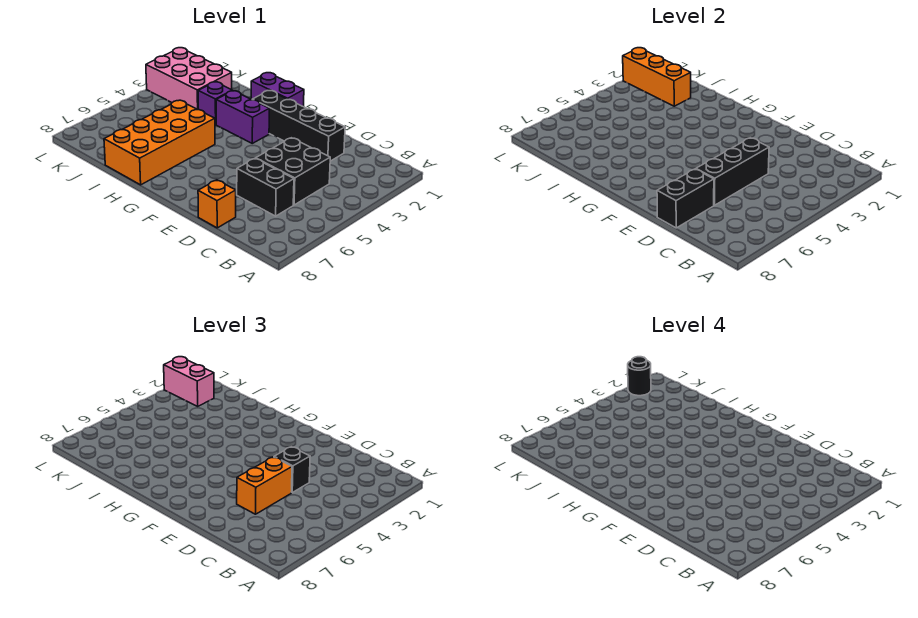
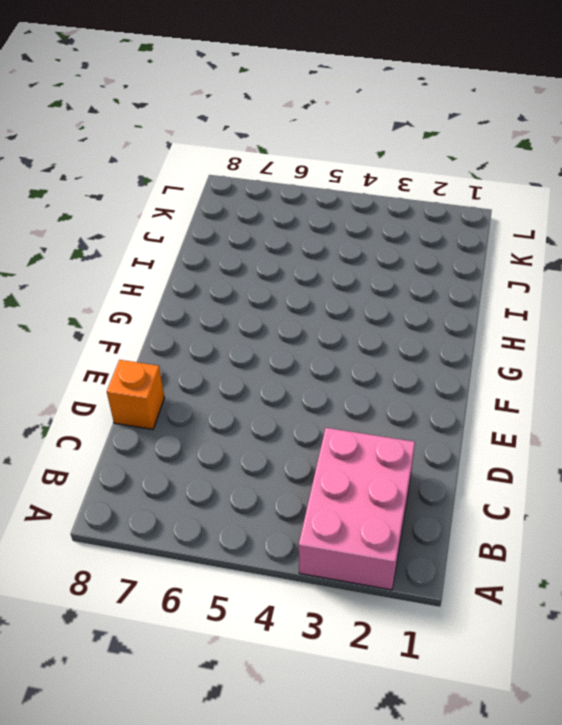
pink brick A2:C3 level 1 -> pink brick J2:L3 level 1
none -> black brick C4:D5 level 1
none -> black brick C6:D6 level 1
none -> black brick D2:G2 level 1

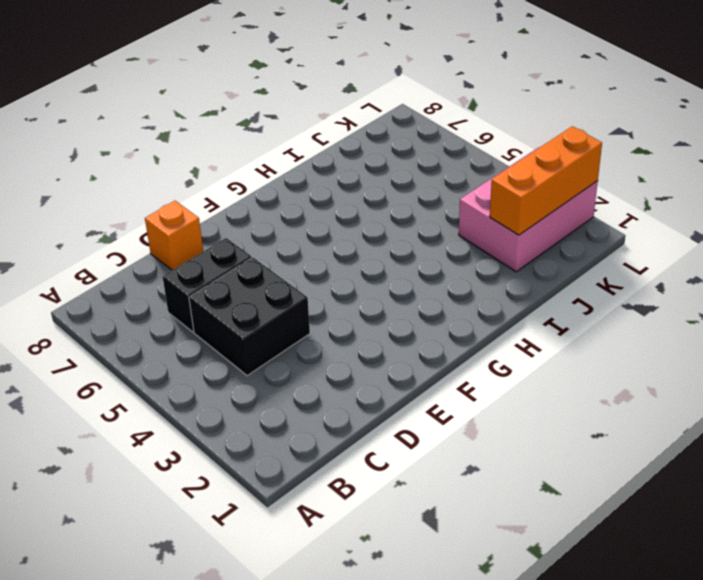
none -> black brick D2:G2 level 1
none -> purple brick G1:H1 level 1
none -> purple brick G3:H3 level 1

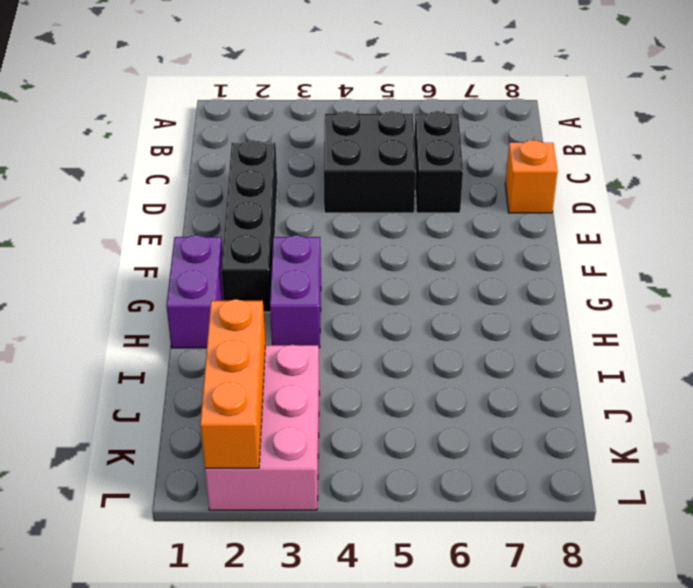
none -> orange brick H5:I8 level 1
none -> purple brick I3 level 1
none -> black brick D4:D6 level 2

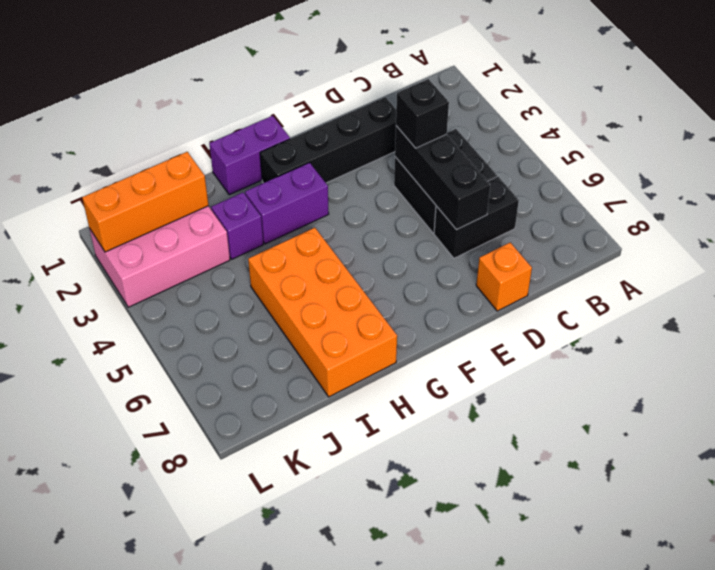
none -> black brick D7:D8 level 2
none -> orange brick D5:D6 level 3
none -> pink brick K2:L2 level 3

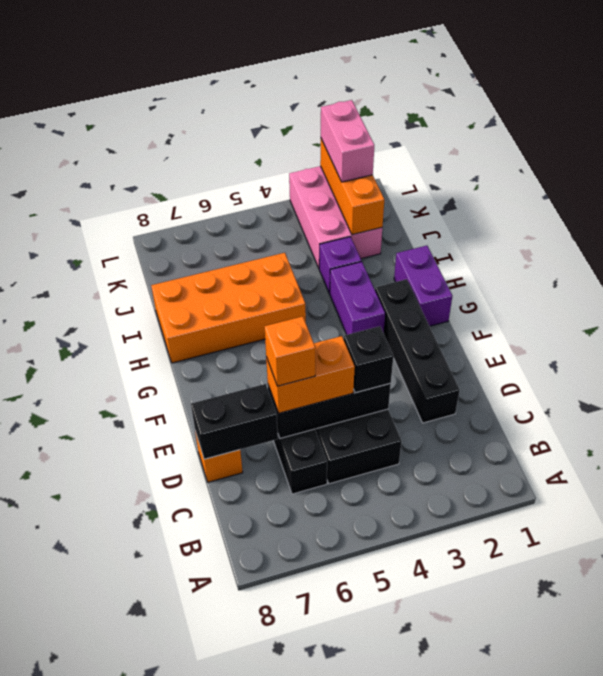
orange brick D6 level 4 -> none
none -> black round brick L2 level 4

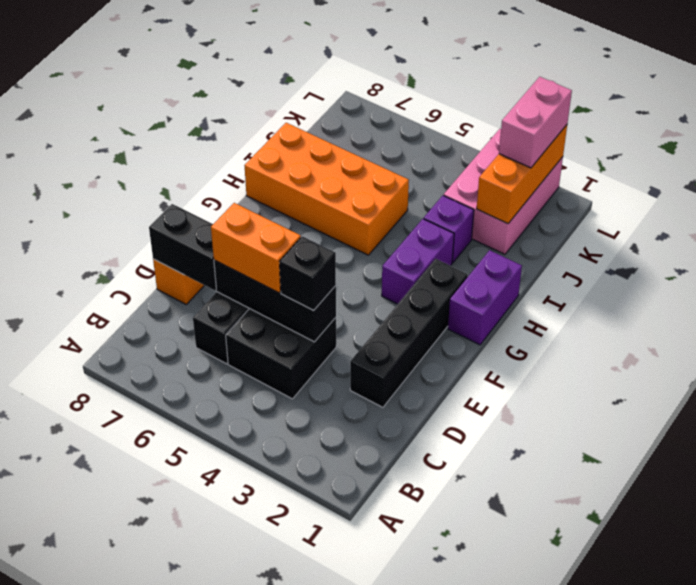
none -> black round brick L2 level 4

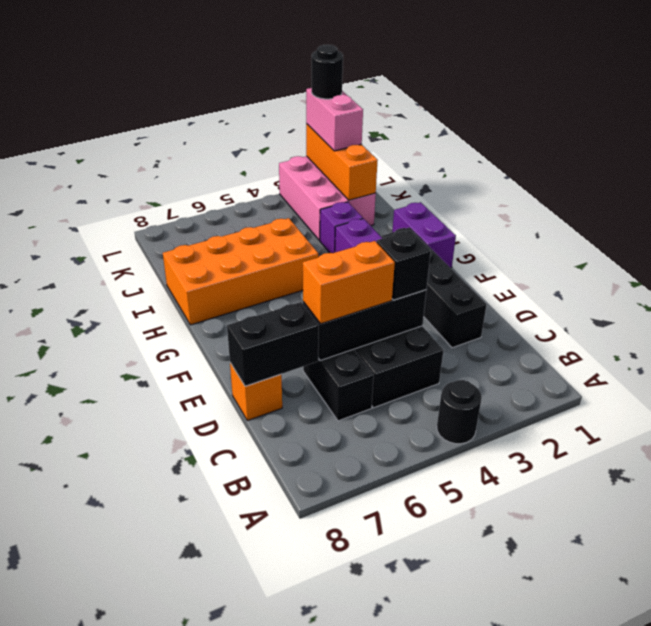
black round brick A4 level 1 -> none

